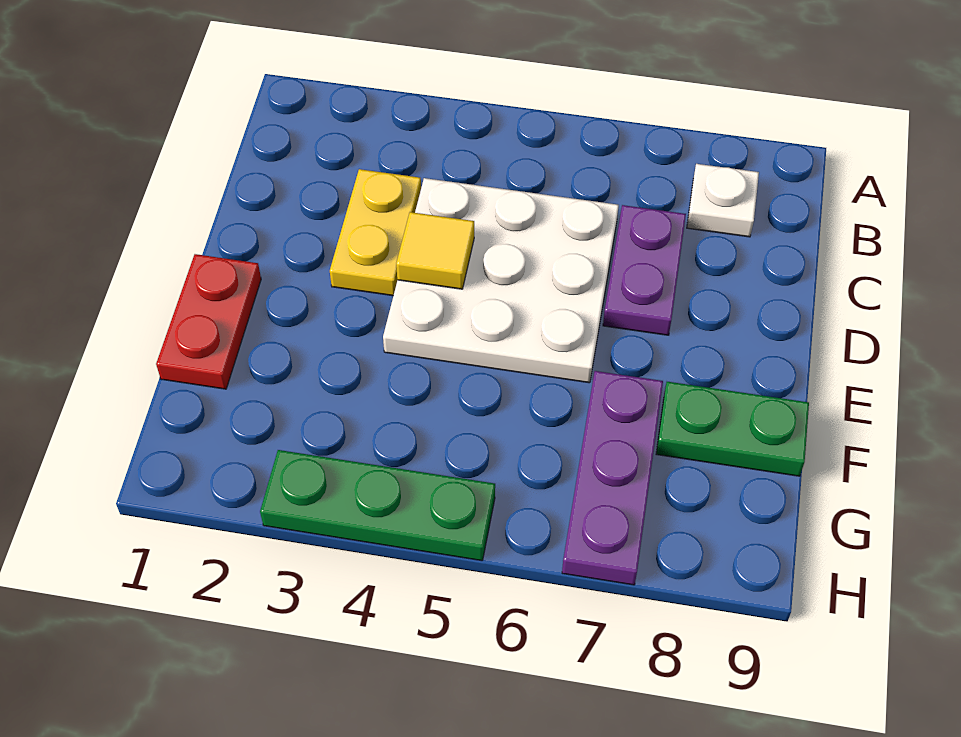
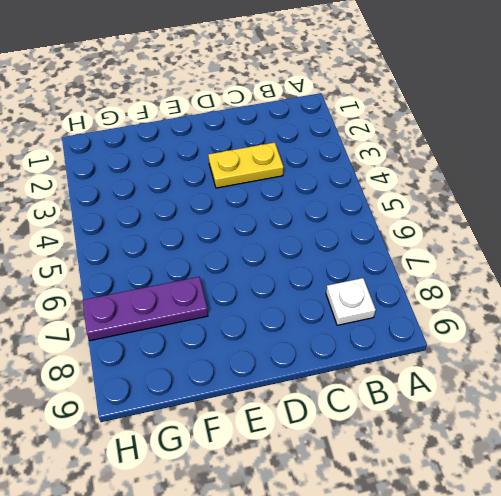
none -> white plate C4:E6 level 1
none -> purple plate C7:D7 level 1

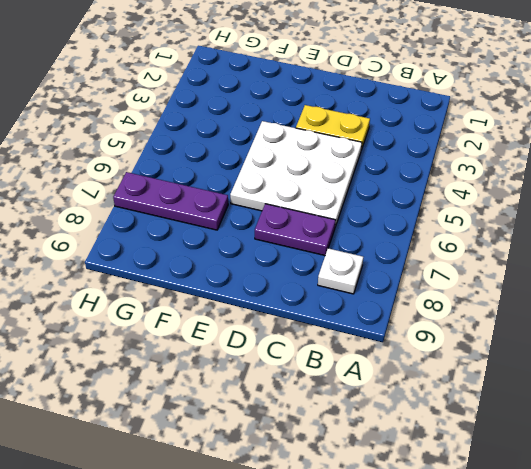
none -> red plate E1:F1 level 1
none -> green plate F8:F9 level 1

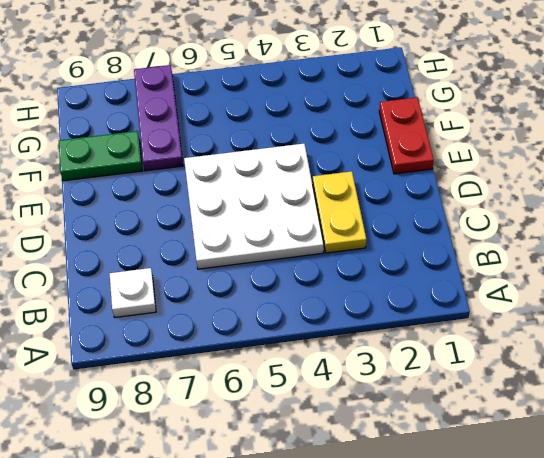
none -> purple plate C7:D7 level 1
none -> green plate H3:H5 level 1

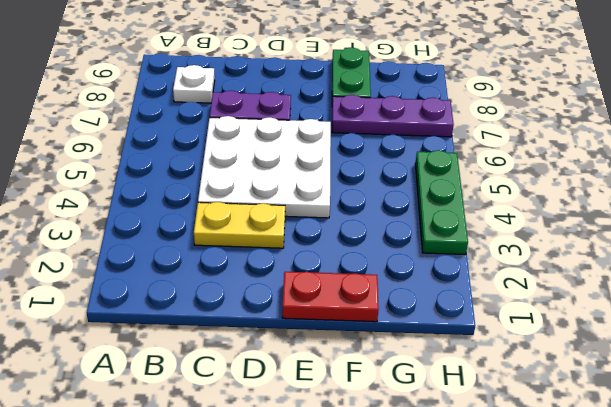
none -> yellow tile D4 level 2

